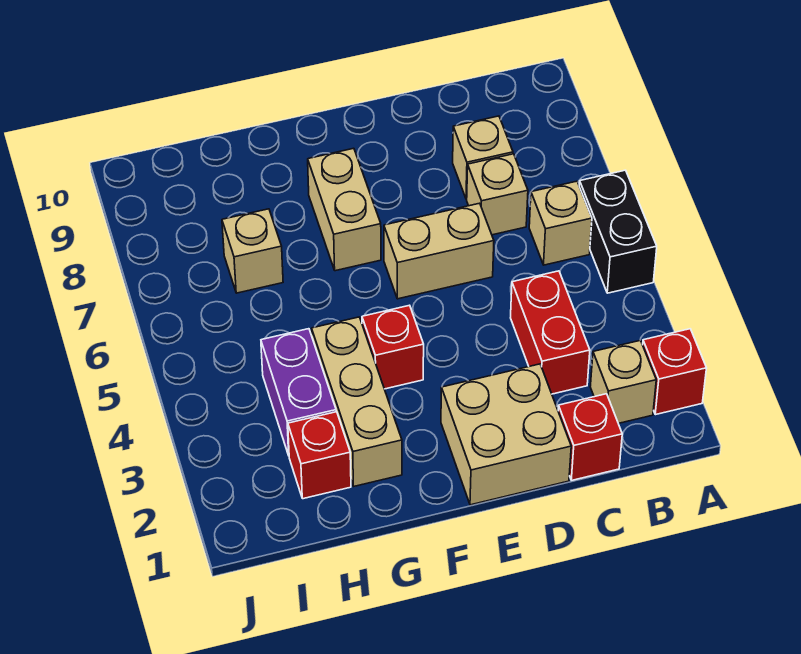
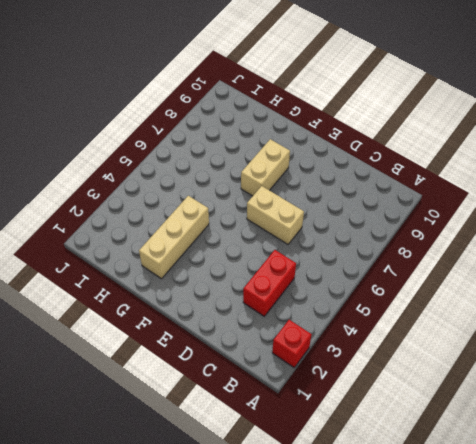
none -> black brick A5:A6 level 1
none -> tan brick B2 level 1
none -> tan brick B6 level 1

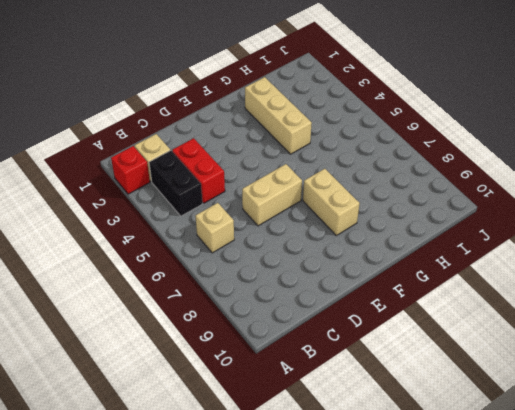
black brick B3:B4 level 1 -> black brick A5:A6 level 1
none -> red brick C1 level 1
none -> tan brick C7 level 1
none -> tan brick C8 level 1

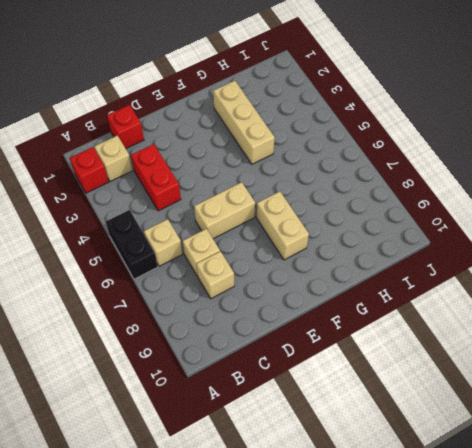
none -> tan brick D1:E2 level 1
none -> red brick F4 level 1
none -> red brick H2 level 1

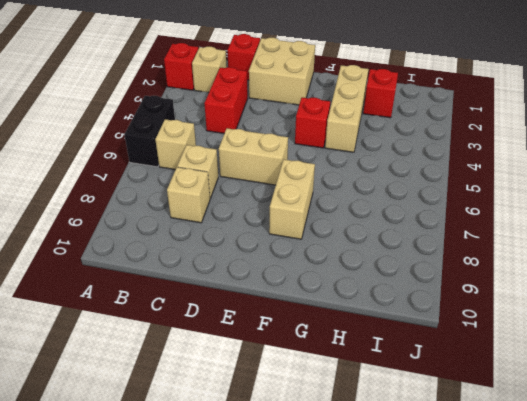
none -> purple brick H3:H4 level 1
none -> tan brick H7 level 1

